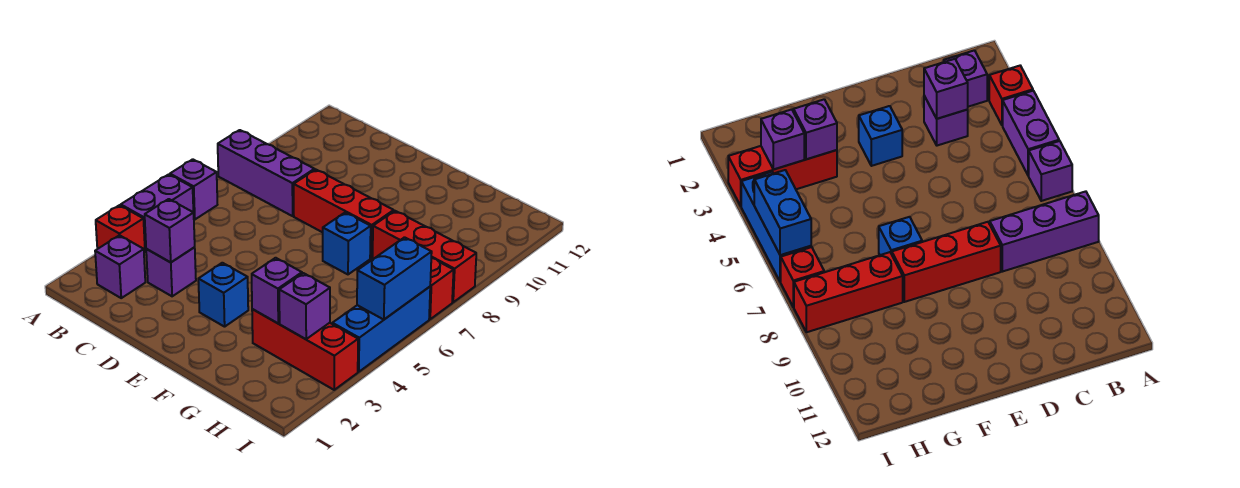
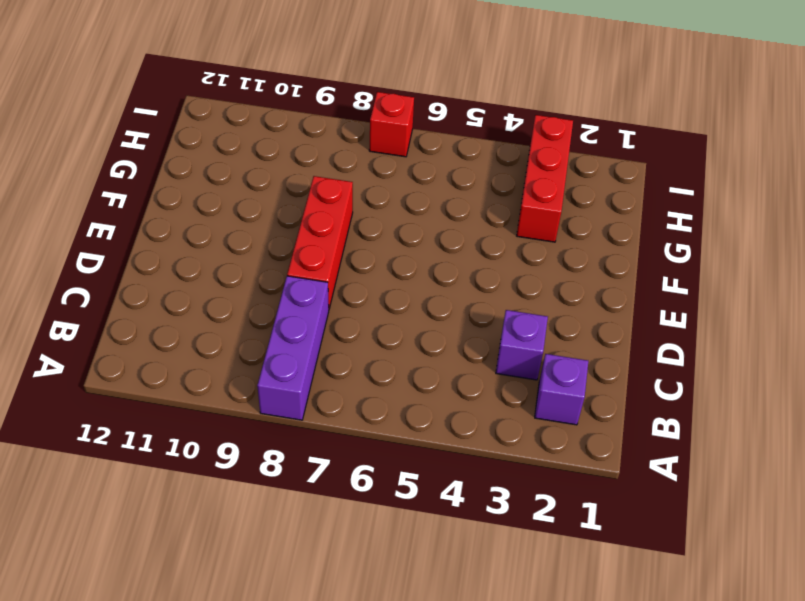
none -> red brick A3 level 1
none -> purple brick A4:A5 level 1
none -> purple brick A6 level 1

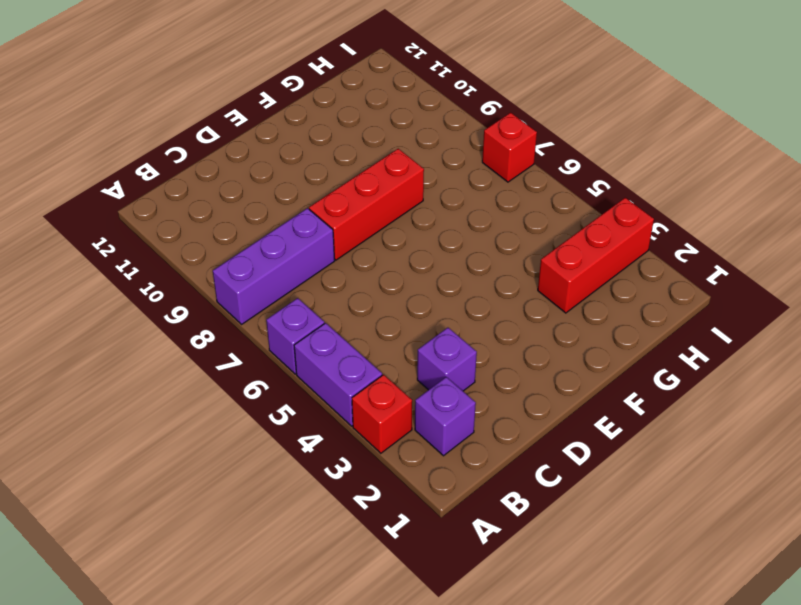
none -> blue brick E3 level 1
none -> blue brick F7 level 1
none -> red brick G8:I8 level 1

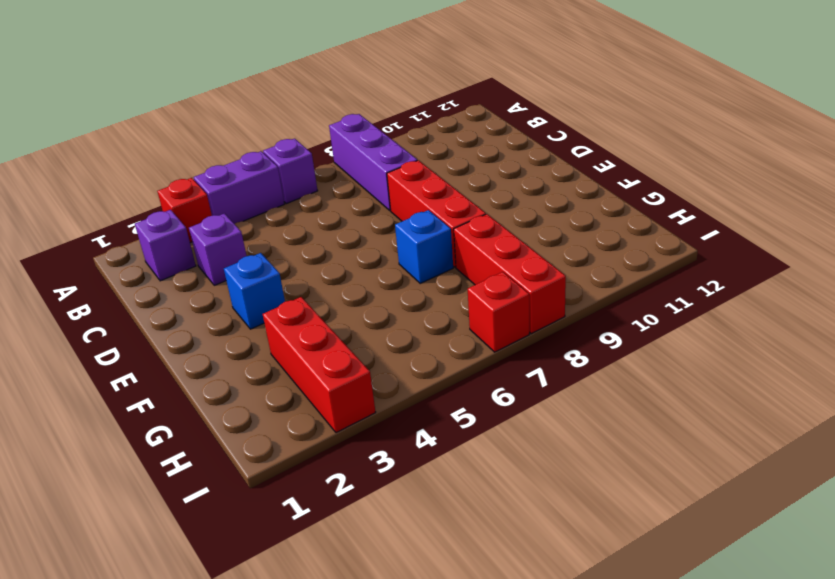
none -> blue brick I4:I6 level 1
none -> purple brick C3 level 2
none -> purple brick G3 level 2

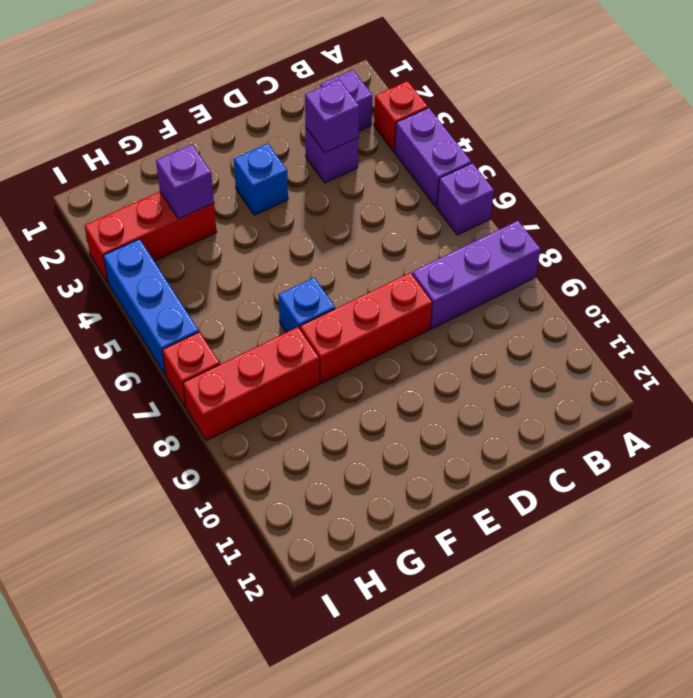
none -> purple brick H3 level 2
none -> blue brick I5:I6 level 2

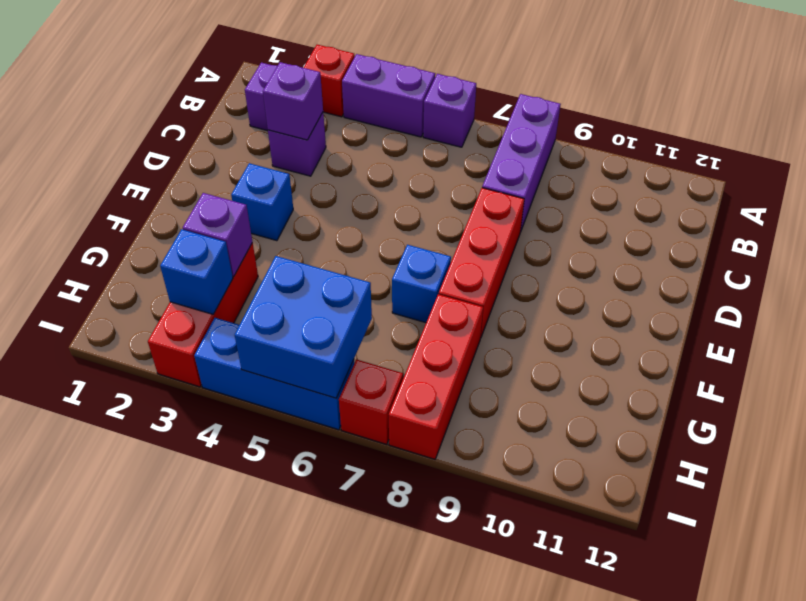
blue brick H3 level 2 -> purple brick H3 level 2
blue brick H5:I6 level 2 -> blue brick I5:I6 level 2

